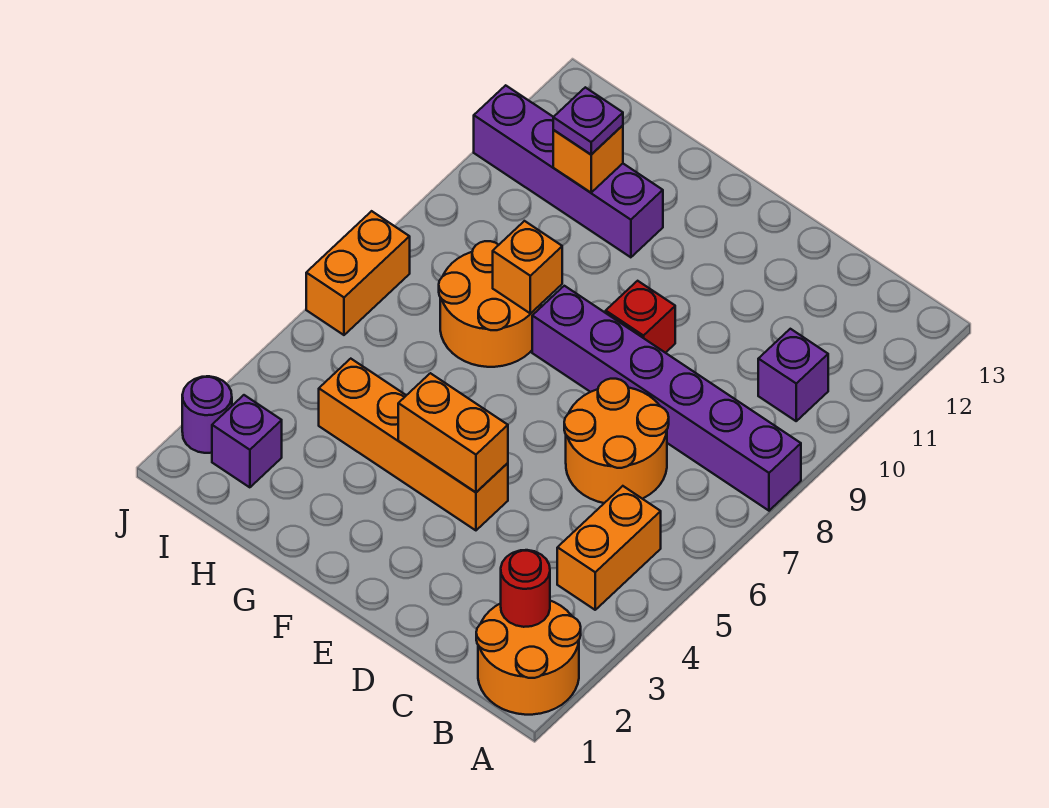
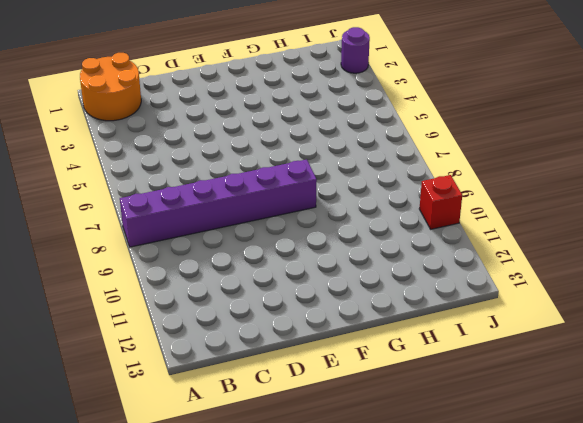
red brick J10 level 1 -> red brick E9 level 1
none -> orange brick B4:B5 level 1
none -> purple brick B10 level 1
none -> orange round brick C6:D7 level 1

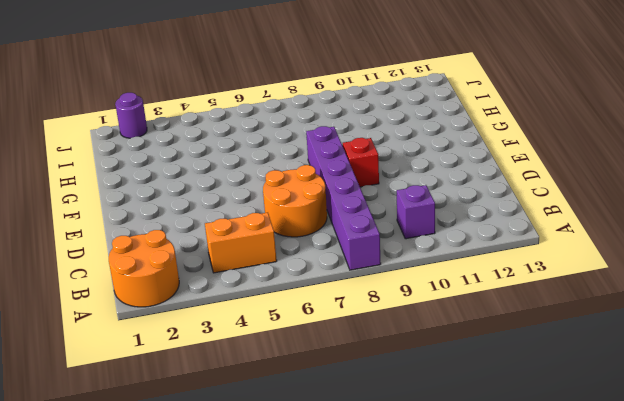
none -> orange brick E4:H4 level 1
none -> orange round brick G7:H8 level 1
none -> purple brick G11:J11 level 1

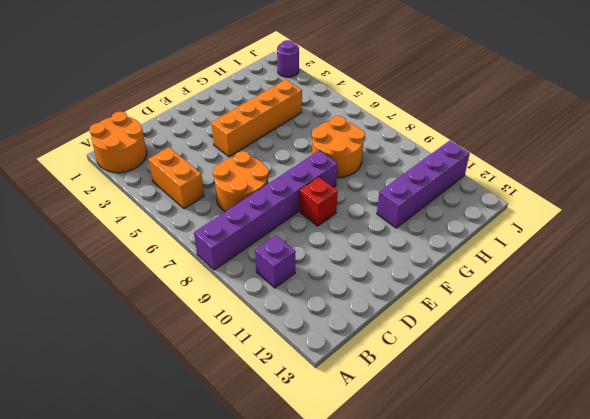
none -> purple brick I2 level 1
none -> orange brick J6:J7 level 1
none -> red round brick B2 level 2

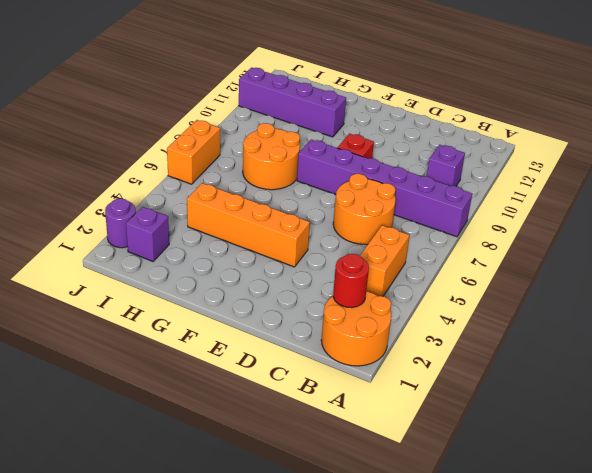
none -> orange brick E4:F4 level 2
none -> orange brick G8 level 2
none -> orange brick H11 level 2

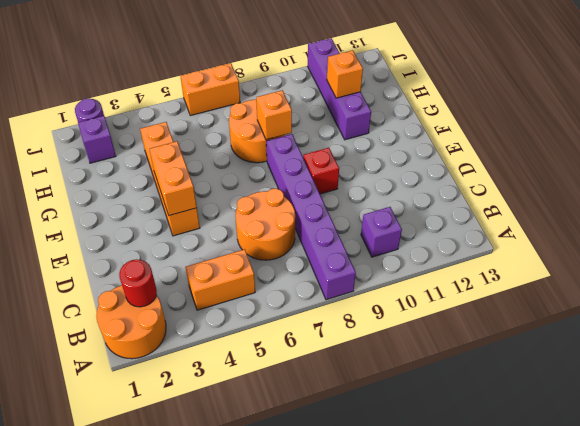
none -> purple plate H11 level 3

